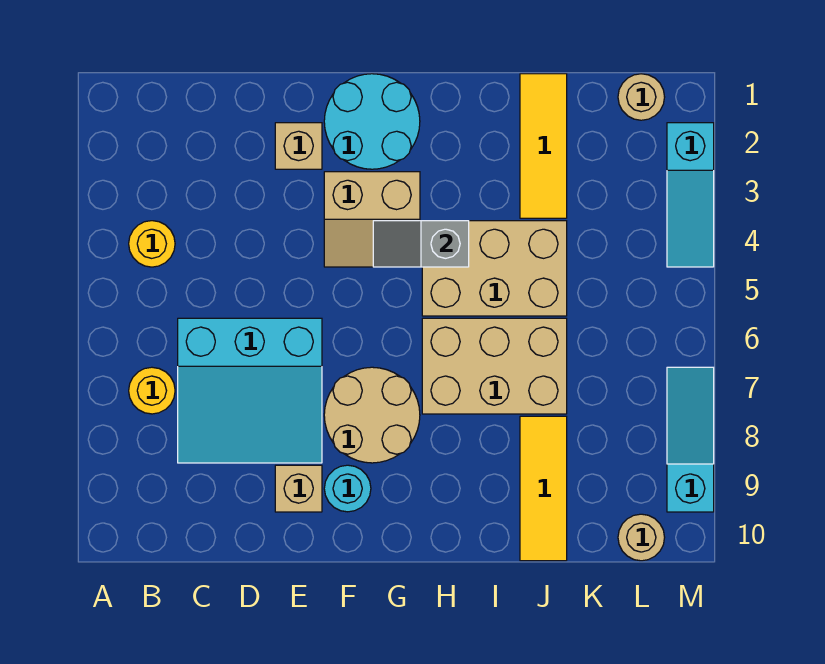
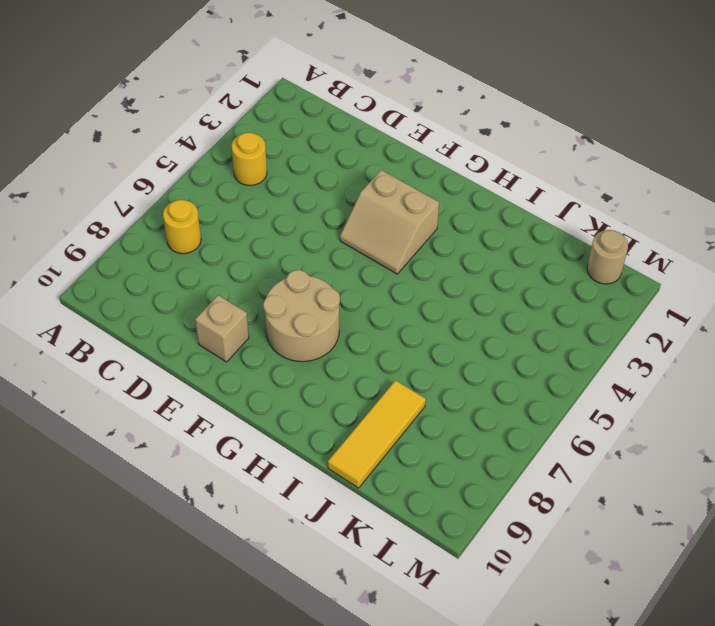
none -> cyan slope C6:E8 level 1 top 6
none -> tan brick E2 level 1
none -> cyan round brick F1:G2 level 1

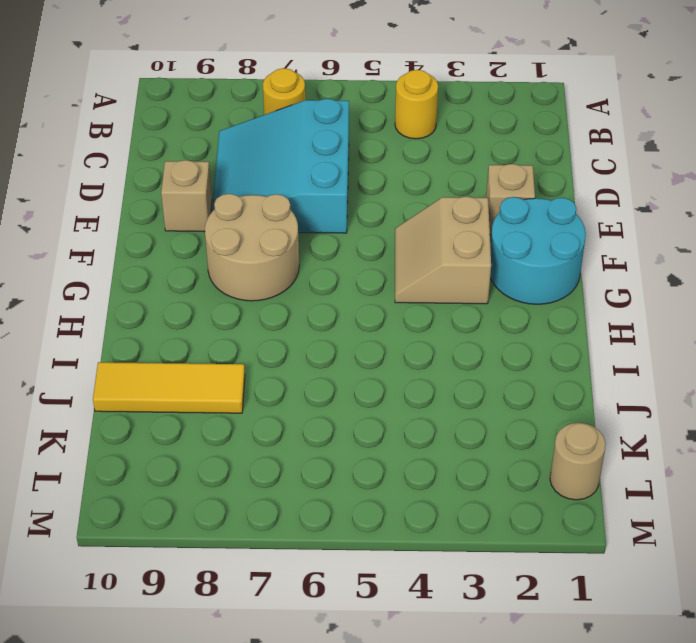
none -> cyan round brick F9 level 1
none -> tan brick H4:J5 level 1
none -> tan brick H6:J7 level 1

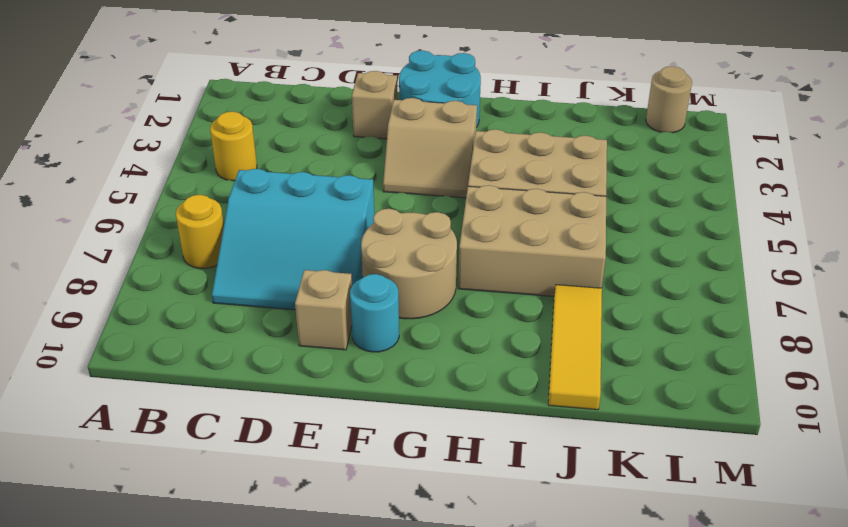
none -> yellow tile J1:J3 level 1
none -> tan round brick L10 level 1
none -> cyan slope M2:M4 level 1 top 2

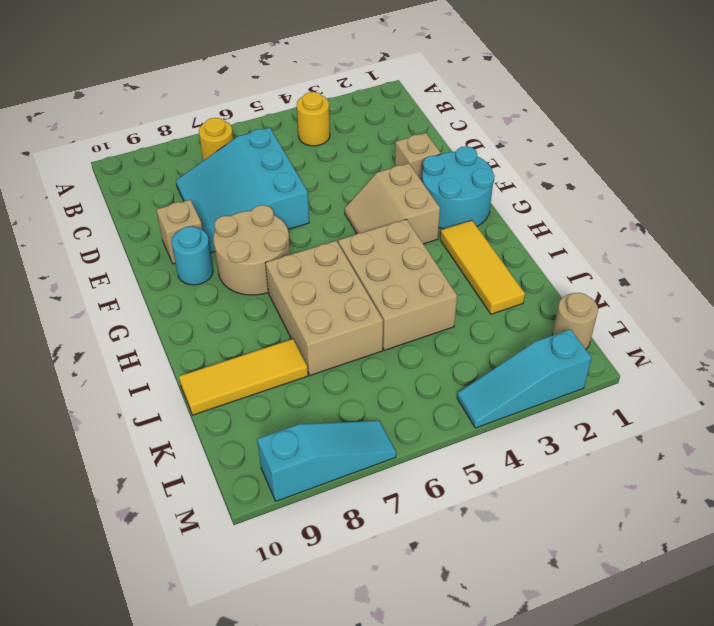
yellow tile H2:J2 level 1 -> yellow tile J1:J3 level 1
none -> tan round brick L10 level 1
none -> grey slope G4:H4 level 2 top H

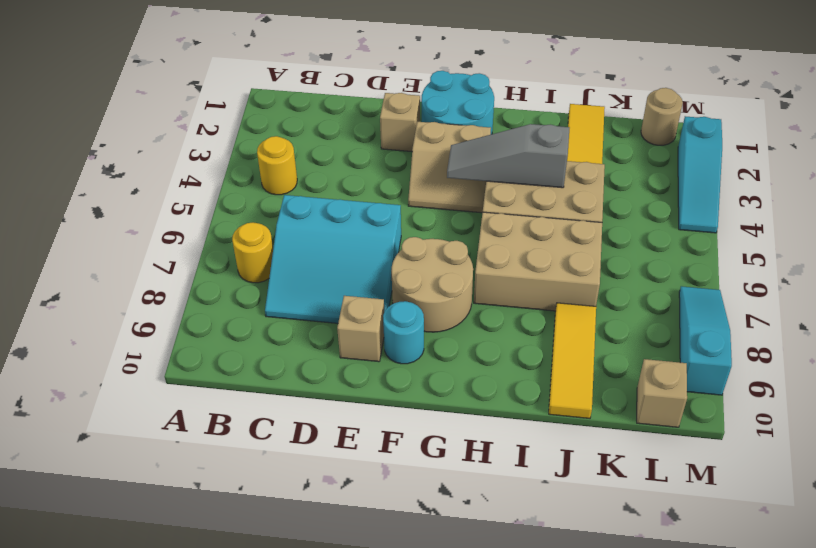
grey slope G4:I4 level 2 top I -> grey slope G4:H4 level 2 top H
tan brick L10 level 1 -> tan round brick L10 level 1

